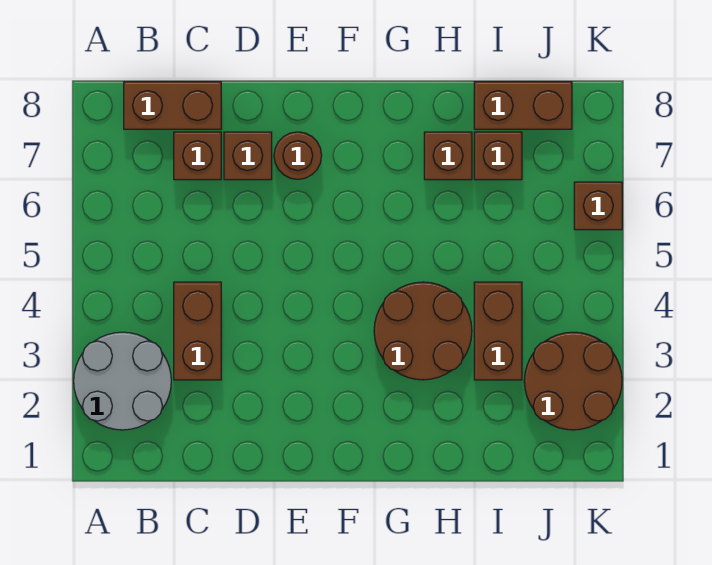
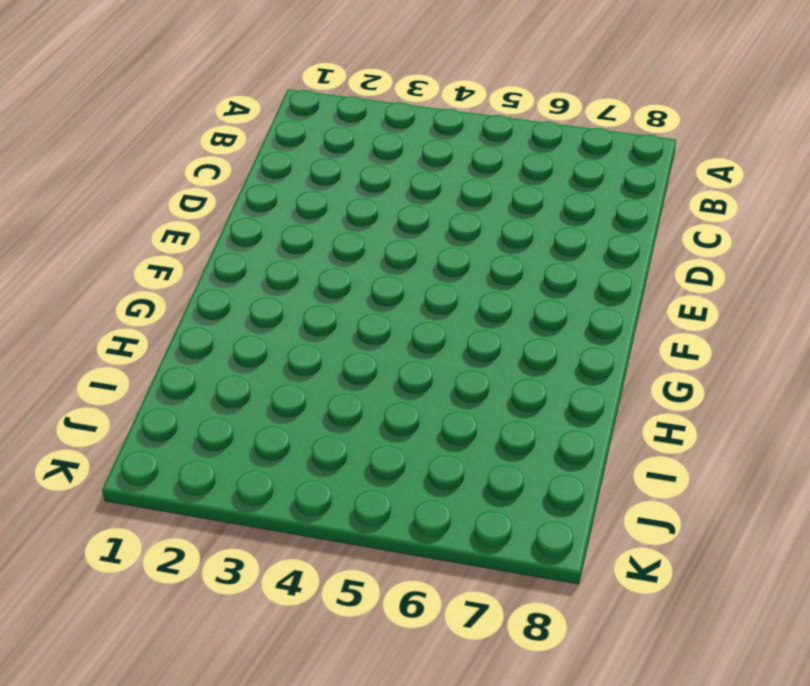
none -> grey round brick A2:B3 level 1
none -> brown brick B8:C8 level 1
none -> brown brick C3:C4 level 1

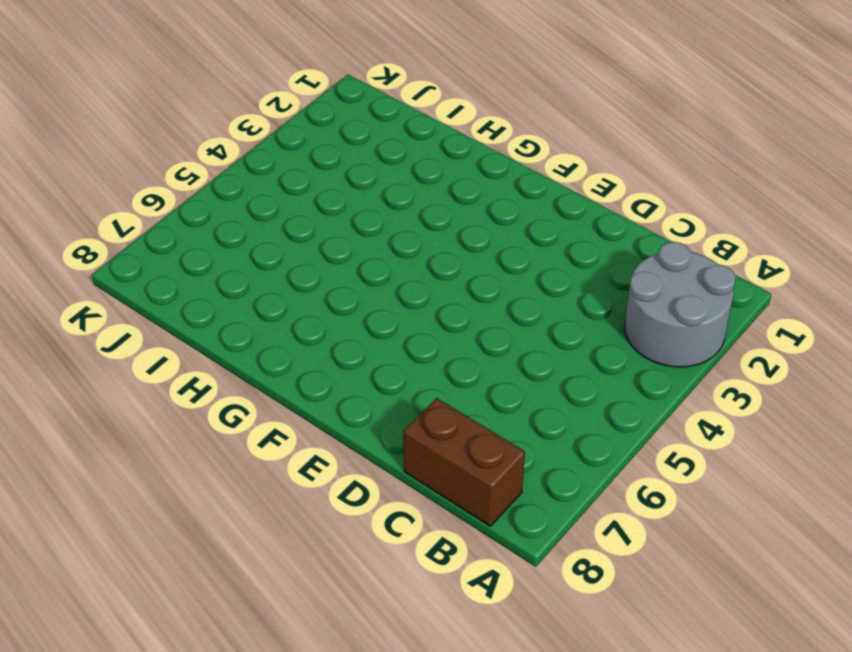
none -> brown brick C3:C4 level 1
none -> brown brick C7 level 1
none -> brown brick D7 level 1

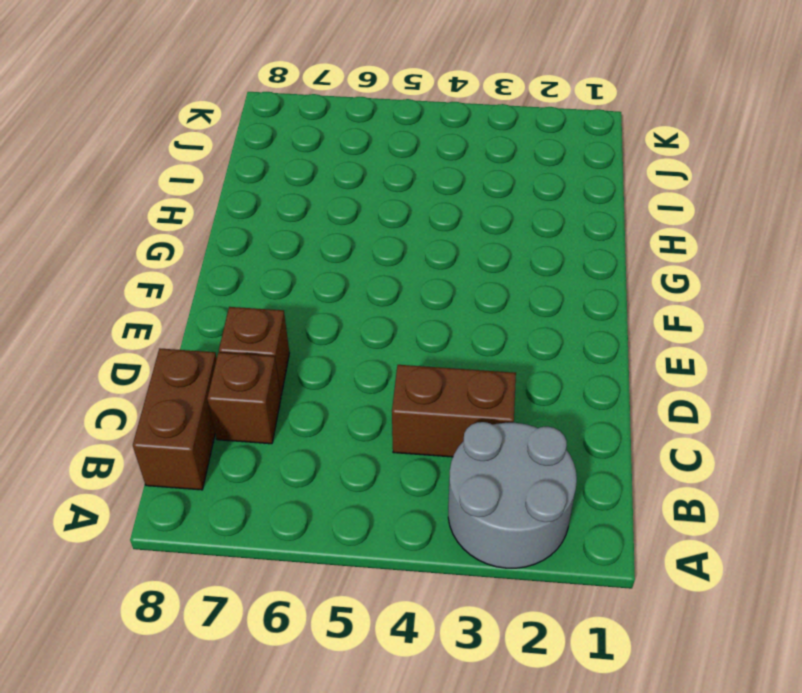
none -> brown round brick E7 level 1
none -> brown round brick G3:H4 level 1
none -> brown brick H7 level 1

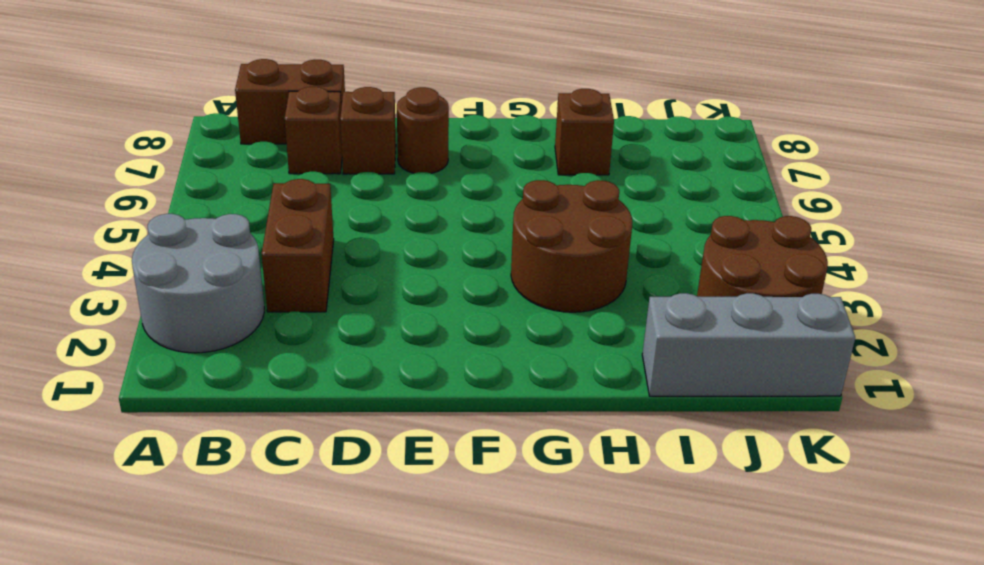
grey brick I1:K1 level 1 -> none
none -> brown brick I3:I4 level 1
none -> brown brick I7 level 1
none -> brown brick I8:J8 level 1

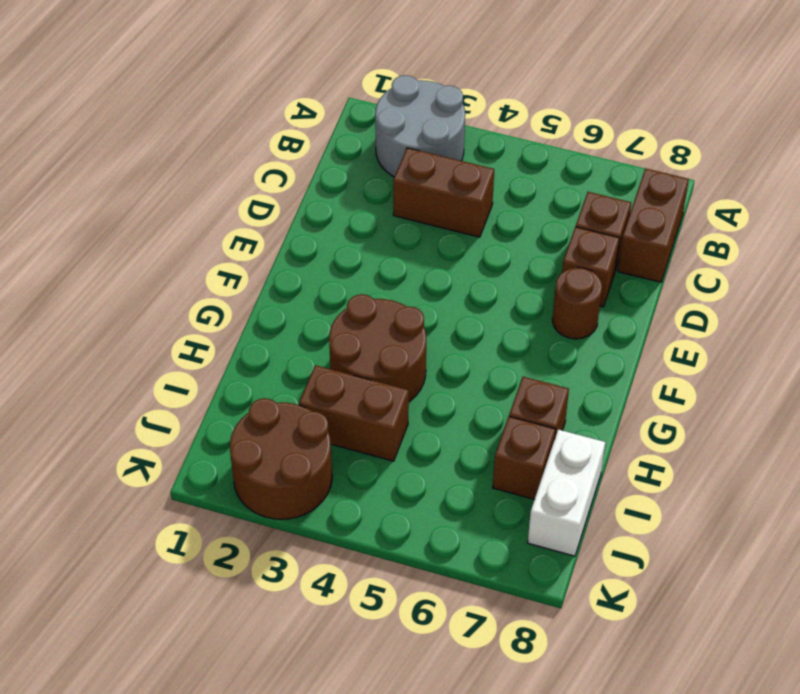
white brick I8:J8 level 1 -> brown brick I8:J8 level 1
none -> brown brick K6 level 1

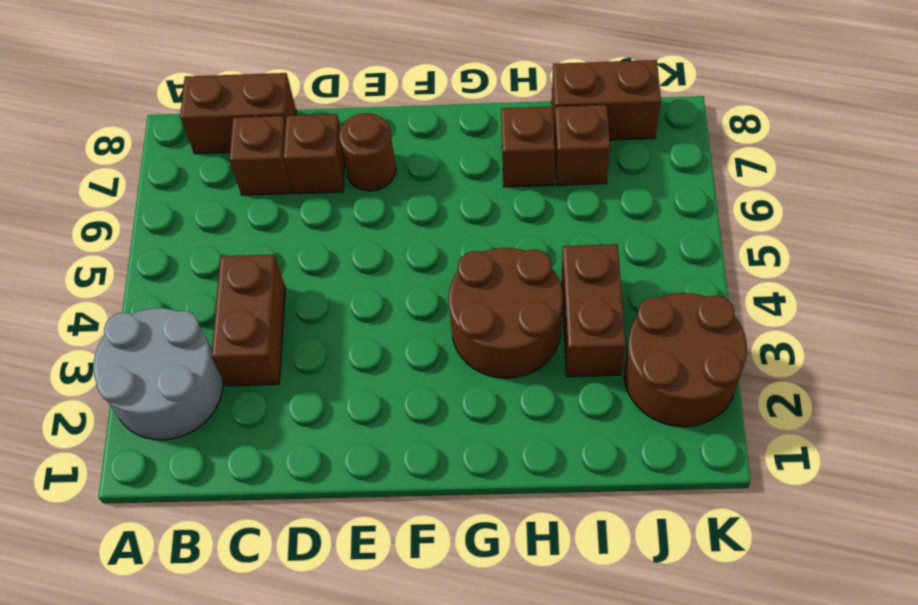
none -> brown brick K6 level 1

